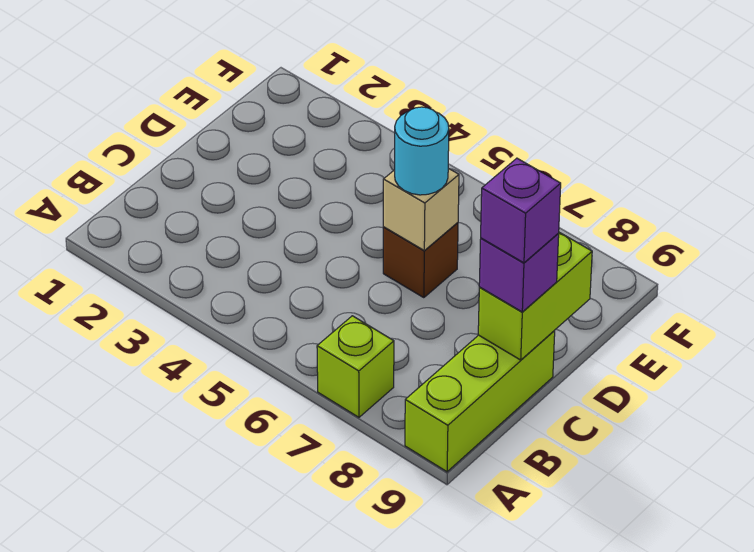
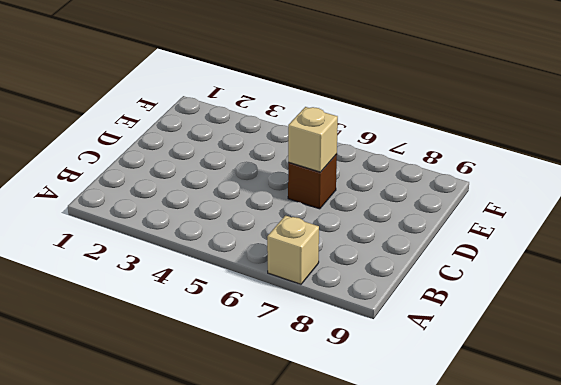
tan brick A7 level 1 -> lime brick A7 level 1
none -> lime brick A9:C9 level 1
none -> lime brick C9:D9 level 2

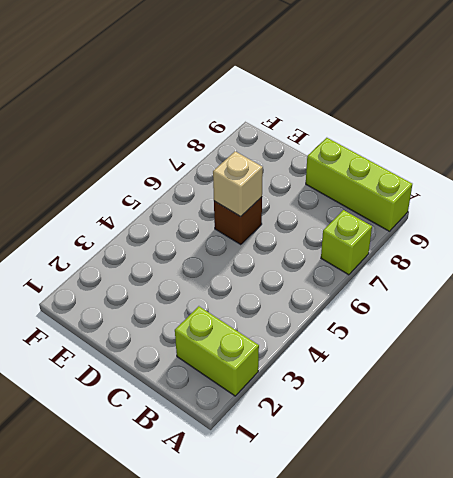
lime brick A2:B2 level 1 -> lime brick C9:D9 level 2
none -> purple brick C9 level 3
none -> cyan round brick D6 level 3

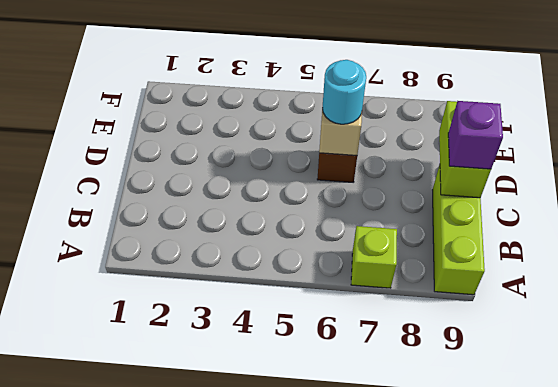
none -> purple brick C9 level 4

